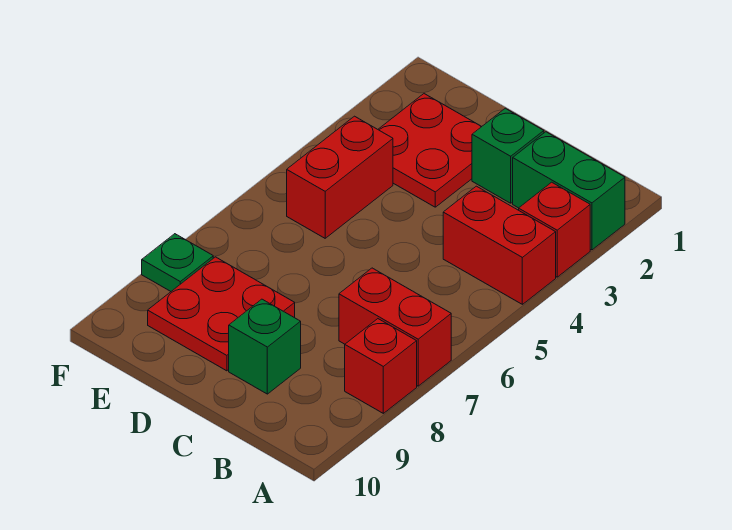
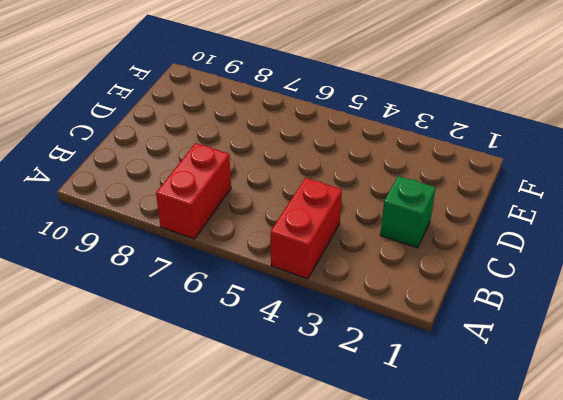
none -> green brick A2:B2 level 1
none -> red brick A3 level 1

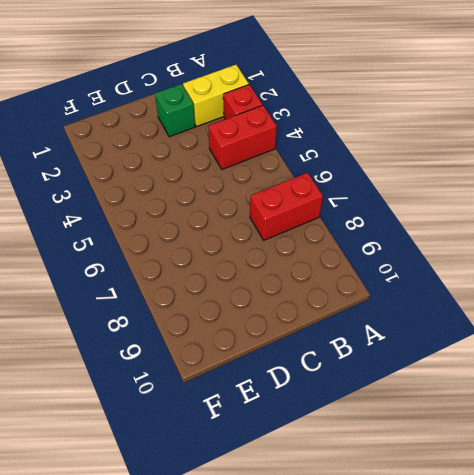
yellow brick A2:B2 level 1 -> green brick A2:B2 level 1
none -> red brick A8 level 1
none -> green brick C9 level 1

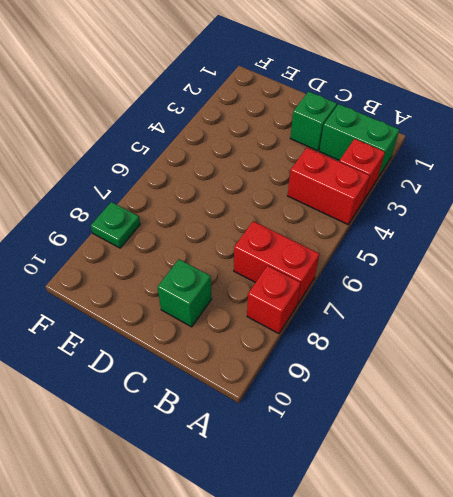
none -> red plate D2:E3 level 1
none -> red plate D8:E9 level 1

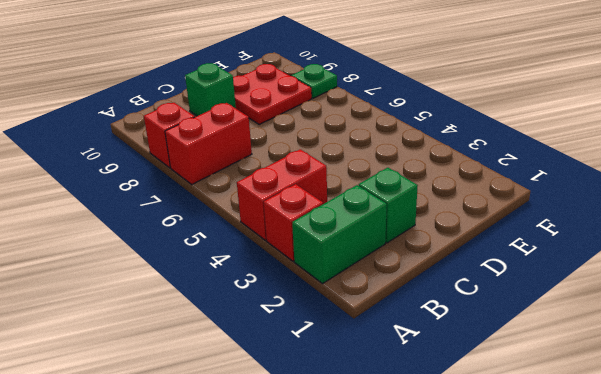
none -> red plate D2:E3 level 1
none -> red brick E4:E5 level 1

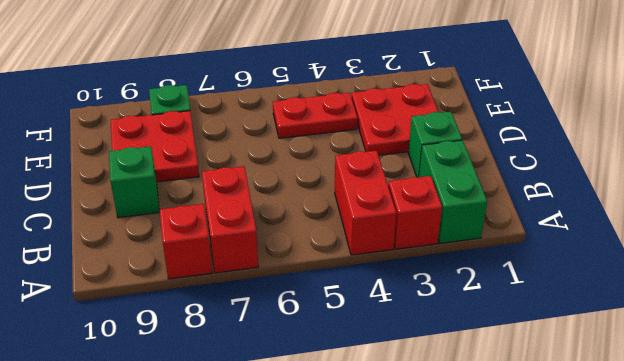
red plate E4:E5 level 1 -> red brick E4:E5 level 1

